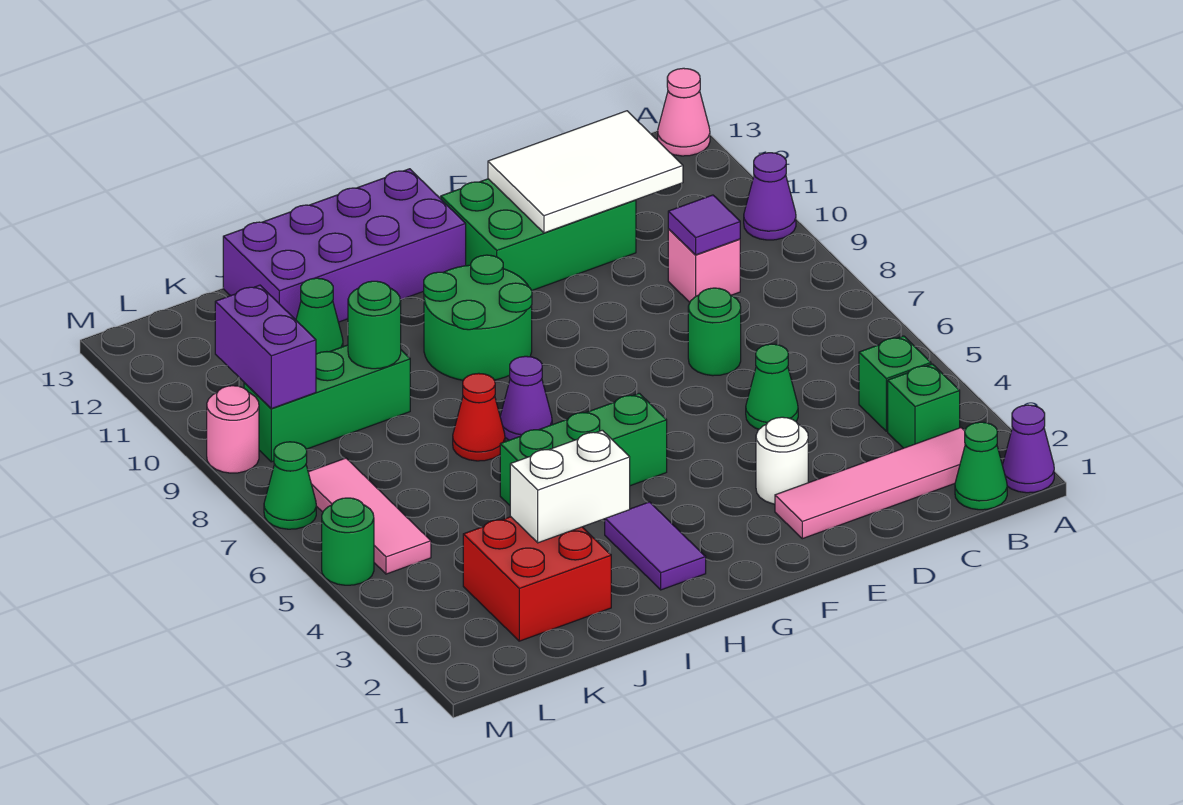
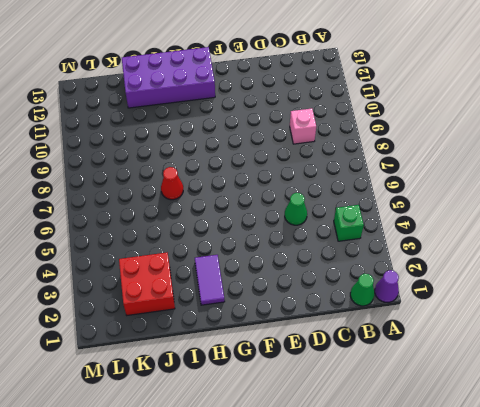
none -> purple cone A10 level 1
none -> pink cone A13 level 1
none -> pink tile B2:E2 level 1
none -> green brick B3 level 1

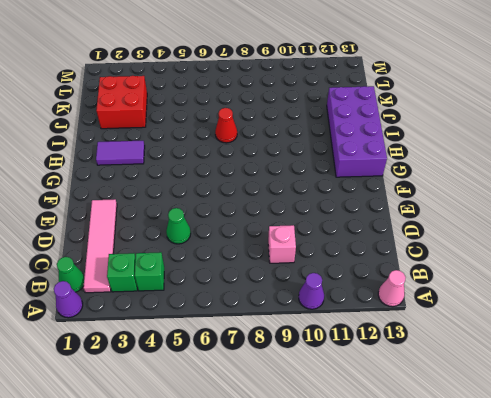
none -> green round brick D7 level 1
none -> green brick D11:F12 level 1
none -> white round brick E3 level 1
none -> green brick G5:I5 level 1

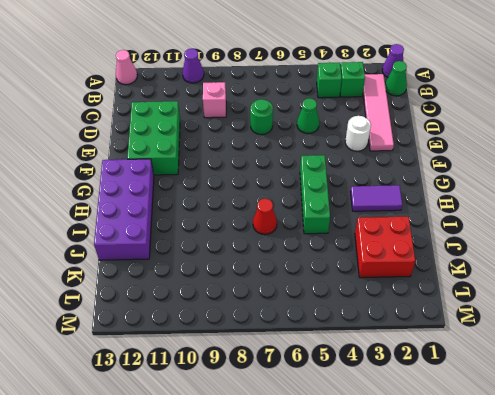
none -> green round brick G9:H10 level 1
none -> purple cone H7 level 1
none -> green brick J9:L9 level 1
none -> green cone J11 level 1

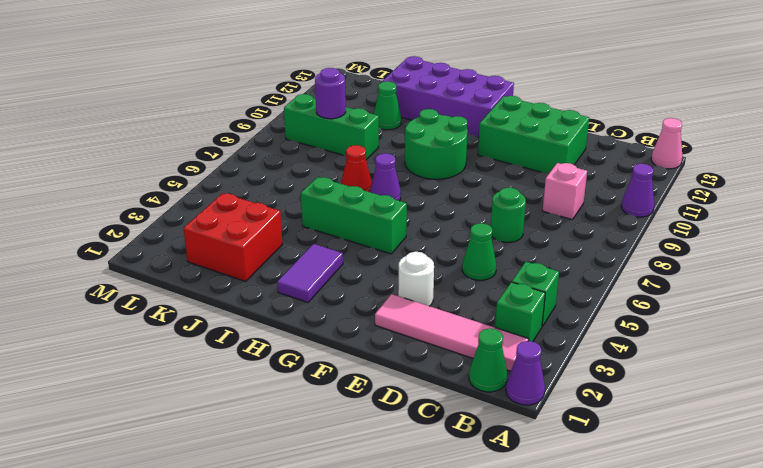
purple round brick K9 level 2 -> none
none -> pink tile L5:L7 level 1
none -> green round brick M5 level 1
none -> green cone M7 level 1
none -> pink round brick M9 level 1

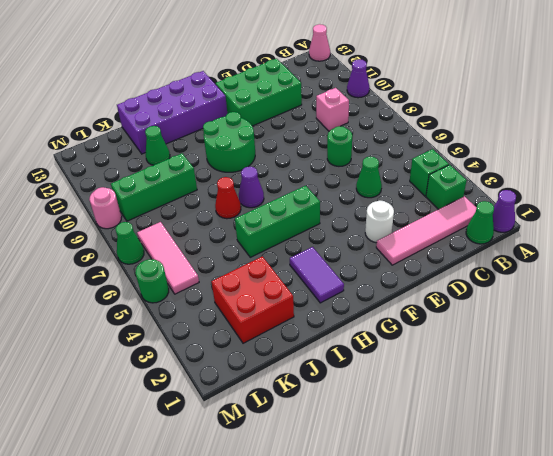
none -> purple tile C9 level 2
none -> white tile C11:E12 level 2
none -> white brick I3:J3 level 2
none -> green round brick J9 level 2

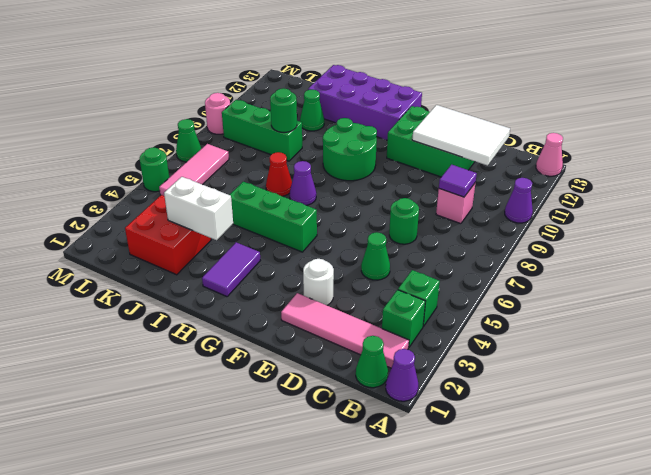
none -> purple brick L9:L10 level 2

